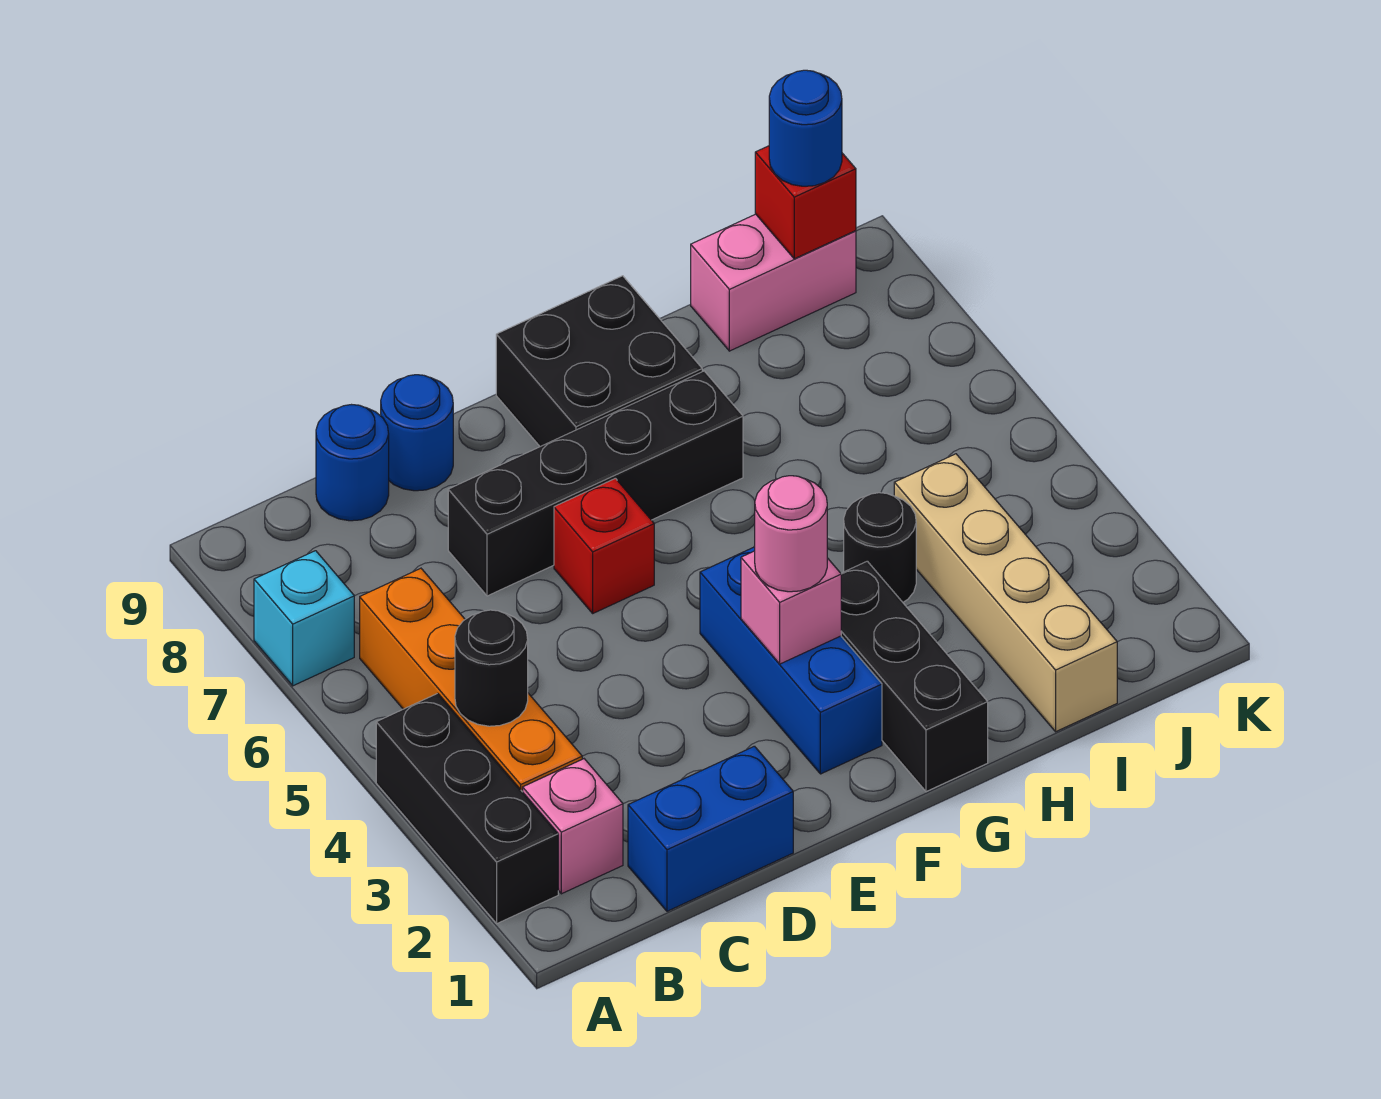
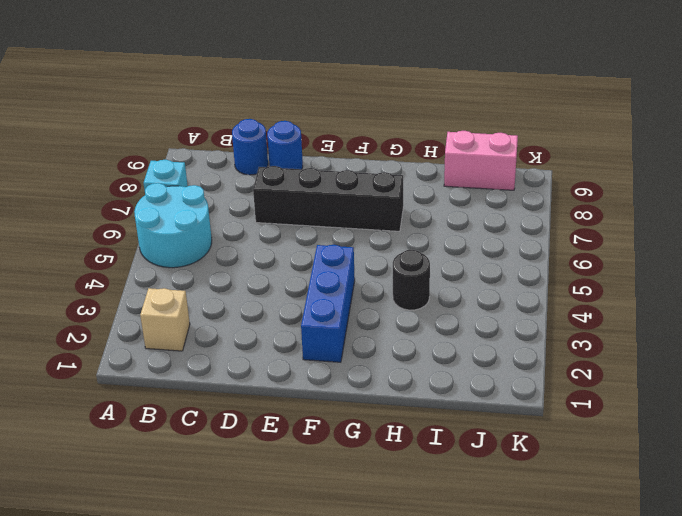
cyan round brick A5:B6 level 1 -> orange brick B3:B6 level 1
tan brick B2 level 1 -> pink brick B2 level 1
none -> black brick A2:A4 level 1
none -> blue brick C1:D1 level 1
none -> red brick E6 level 1

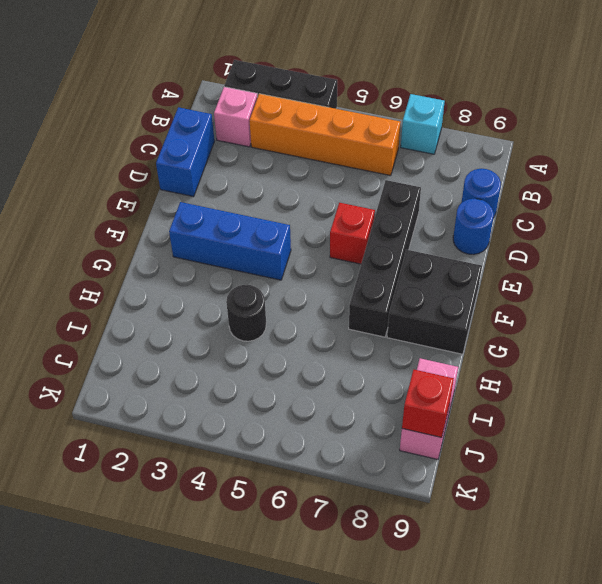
none -> black brick G1:G3 level 1
none -> tan brick I1:I4 level 1
none -> black round brick B4 level 2

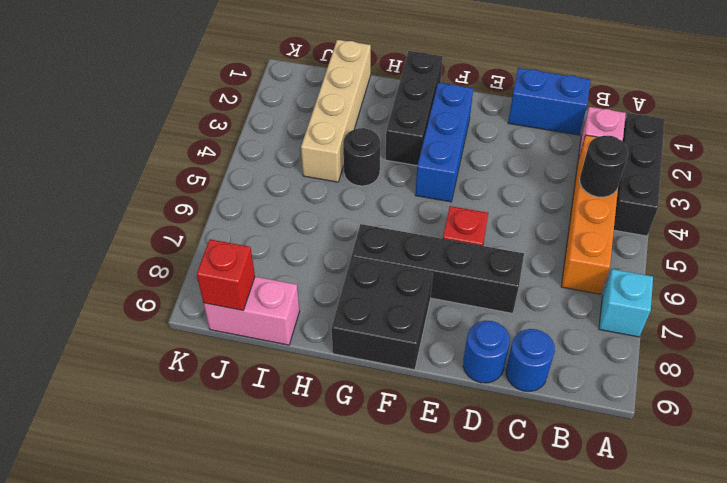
none -> pink brick F3 level 2
none -> pink round brick F3 level 3
none -> blue round brick J9 level 3

